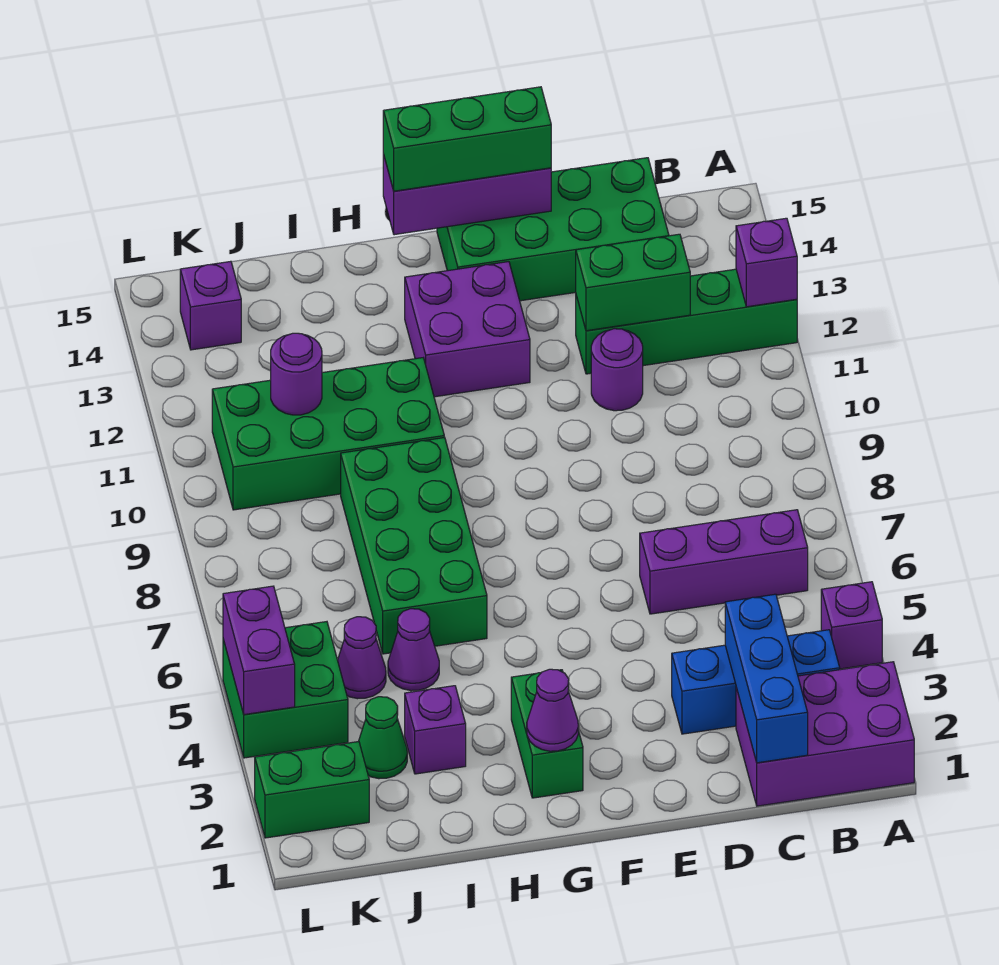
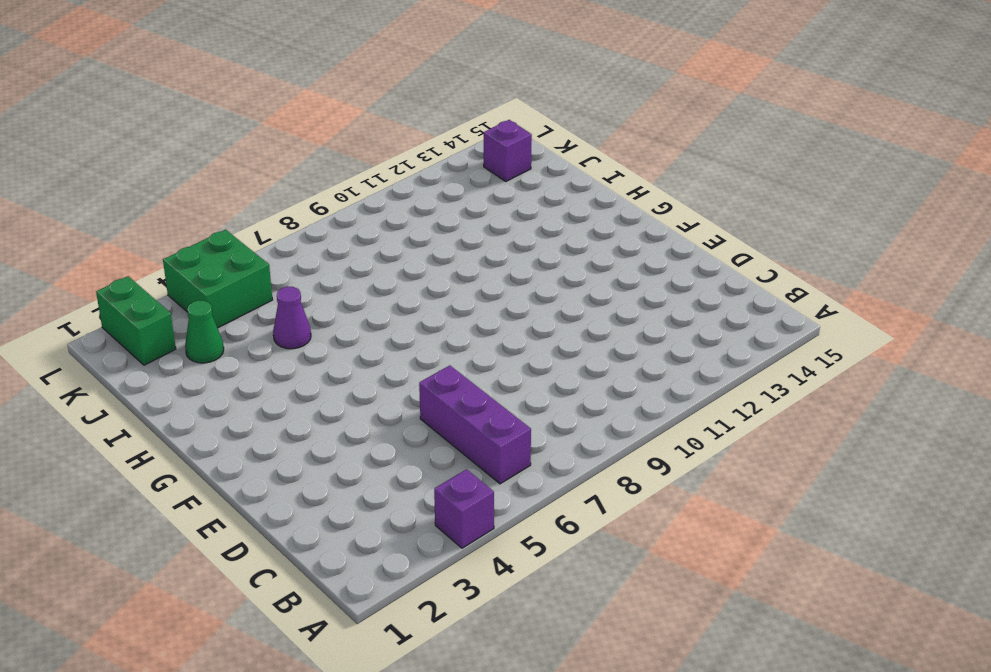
none -> purple brick A1:C2 level 1
none -> green brick A12:D12 level 1
none -> blue brick B3:D3 level 1

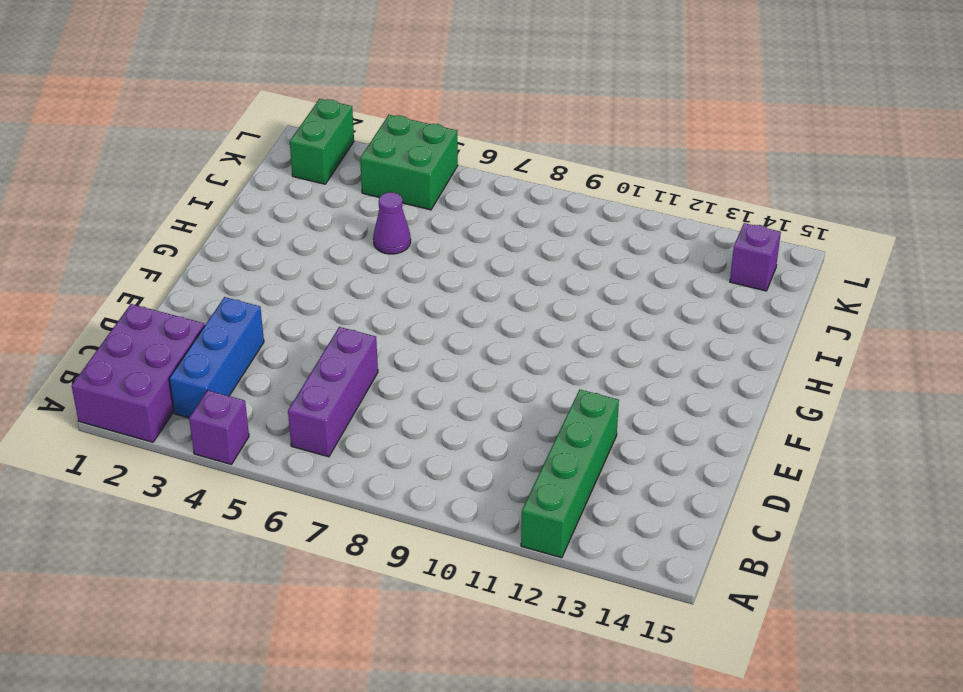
none -> green brick C14:F15 level 1
none -> purple round brick D11 level 1
none -> purple brick F12:G13 level 1

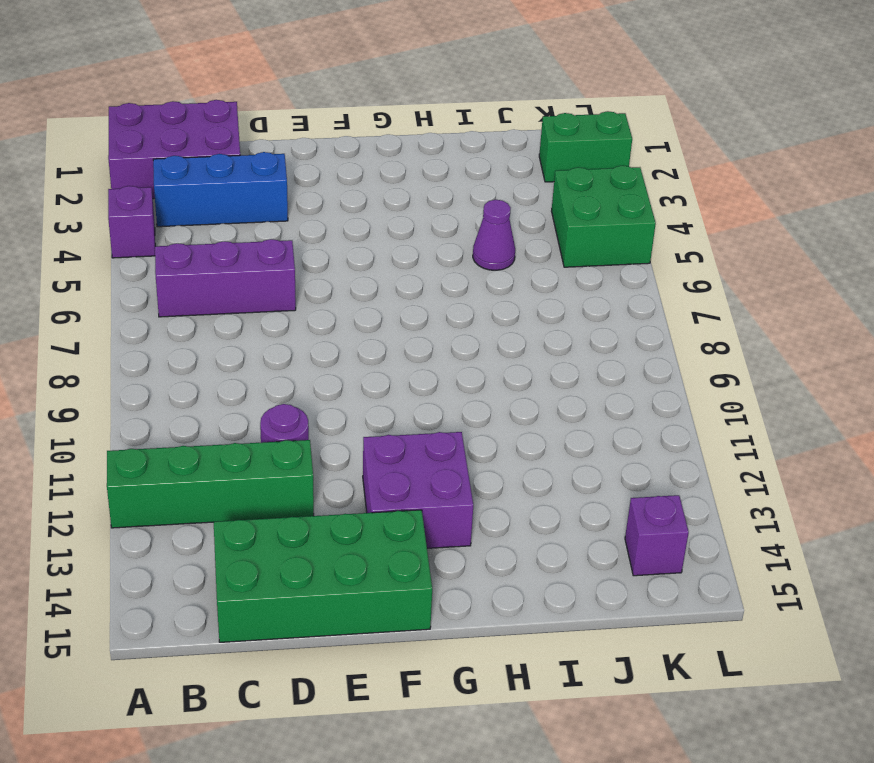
none -> green brick G2:G3 level 1
none -> green brick H6:I9 level 1
none -> green brick H10:K11 level 1

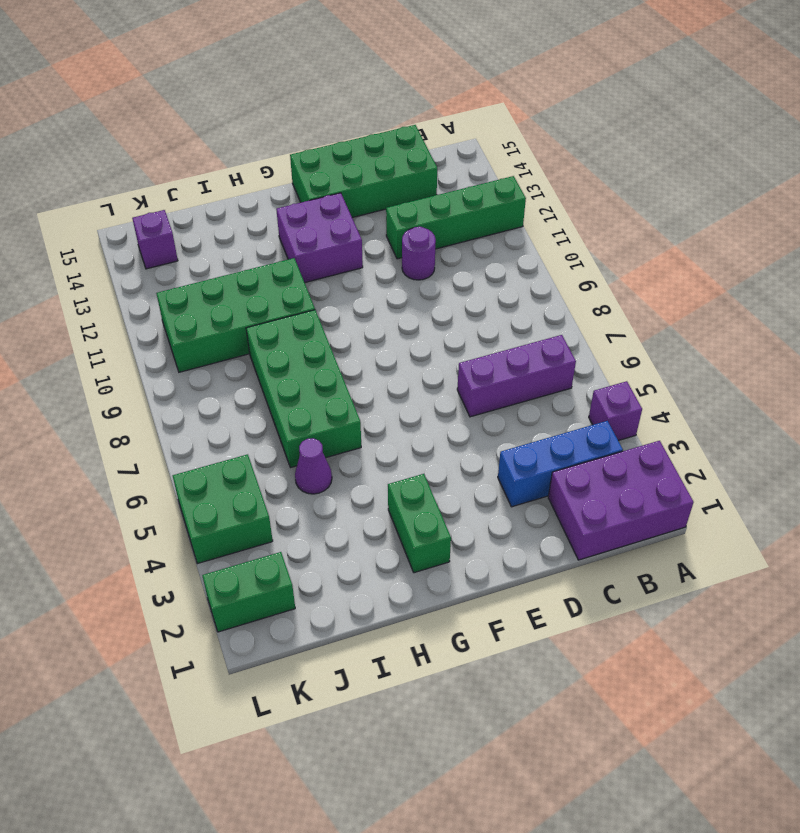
none -> purple brick I3 level 1
none -> green cone J3 level 1
none -> purple cone J5 level 1

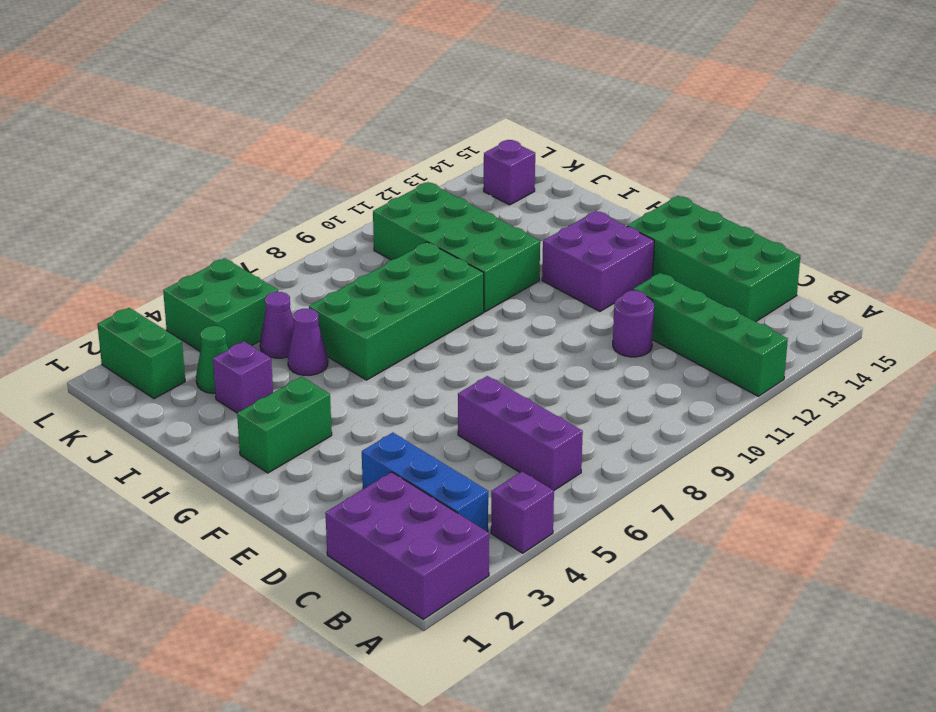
none -> purple brick A12 level 2
none -> blue brick C1:C3 level 2
none -> green brick C12:D12 level 2

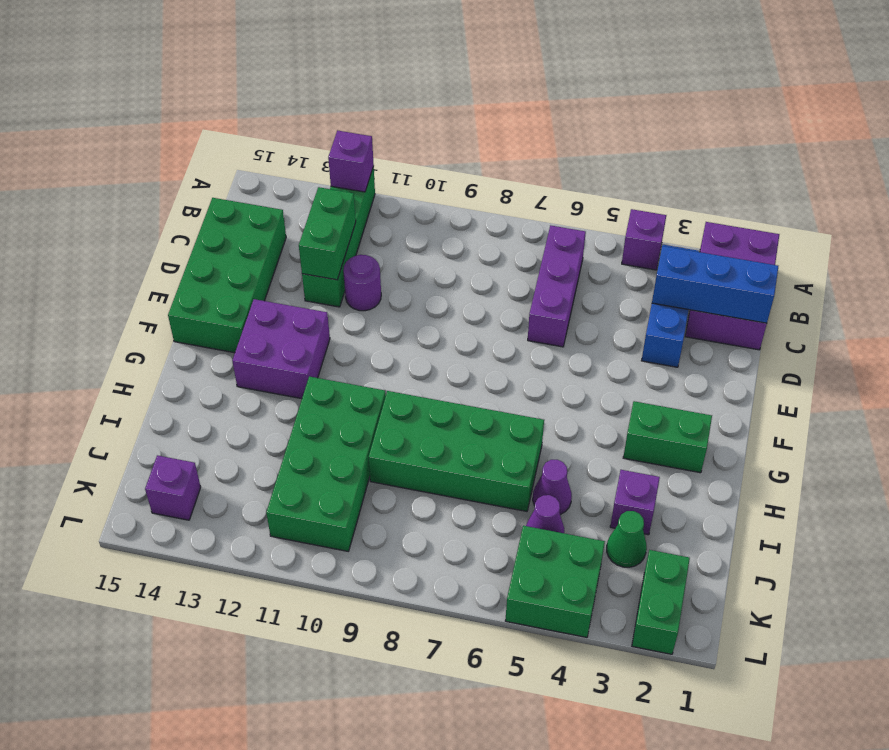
none -> purple brick E15:G15 level 2
none -> purple cone G2 level 2
none -> purple round brick J11 level 2

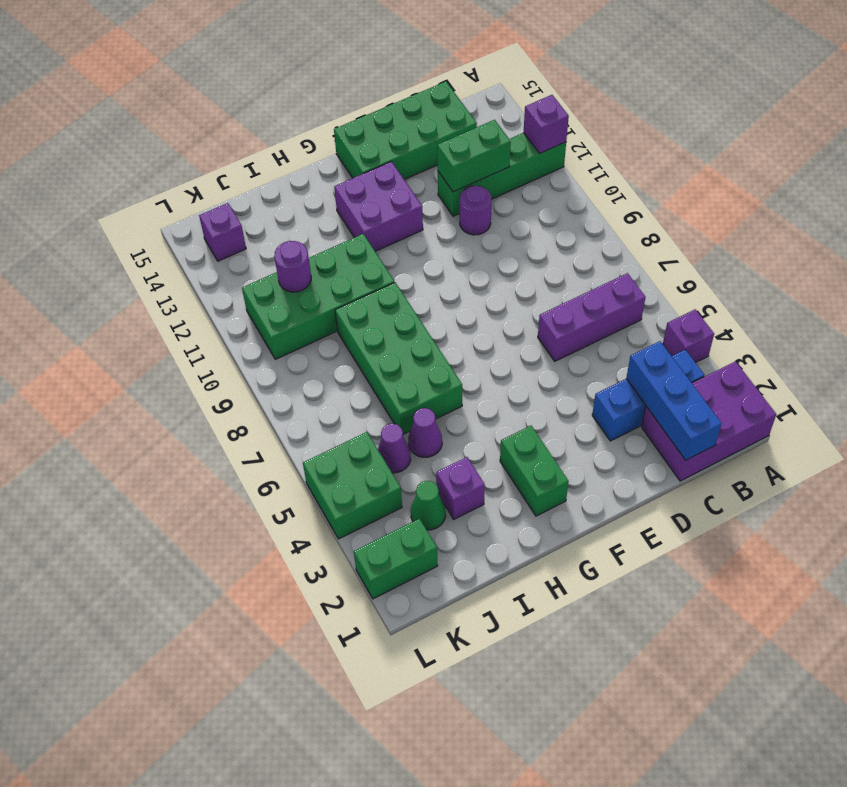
none -> purple brick E15:G15 level 2
none -> purple cone G2 level 2
none -> purple brick L4:L5 level 2

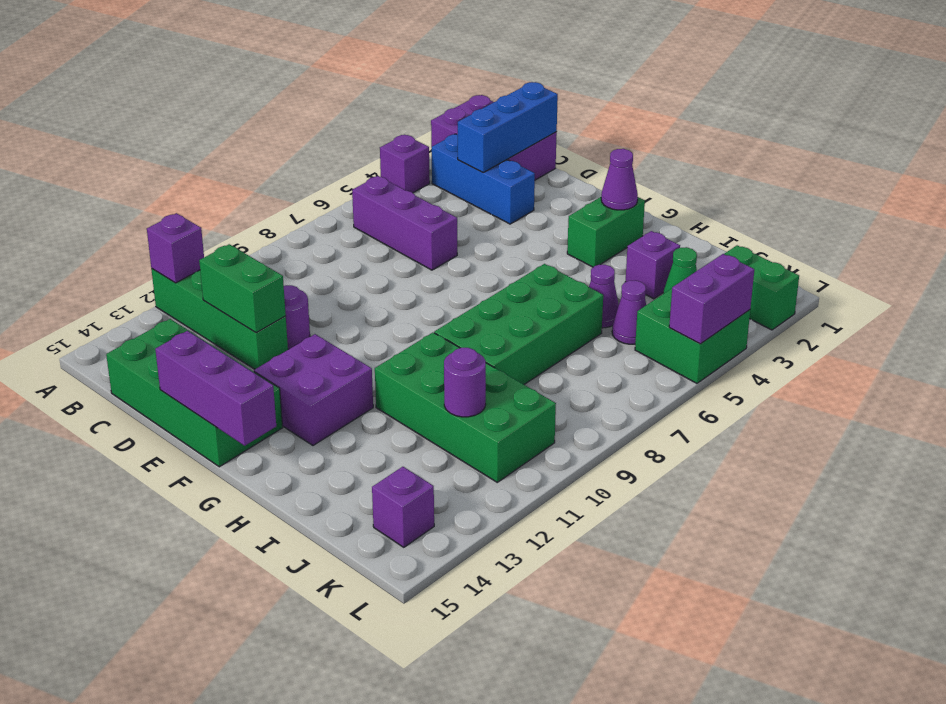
none -> green brick E15:G15 level 3

